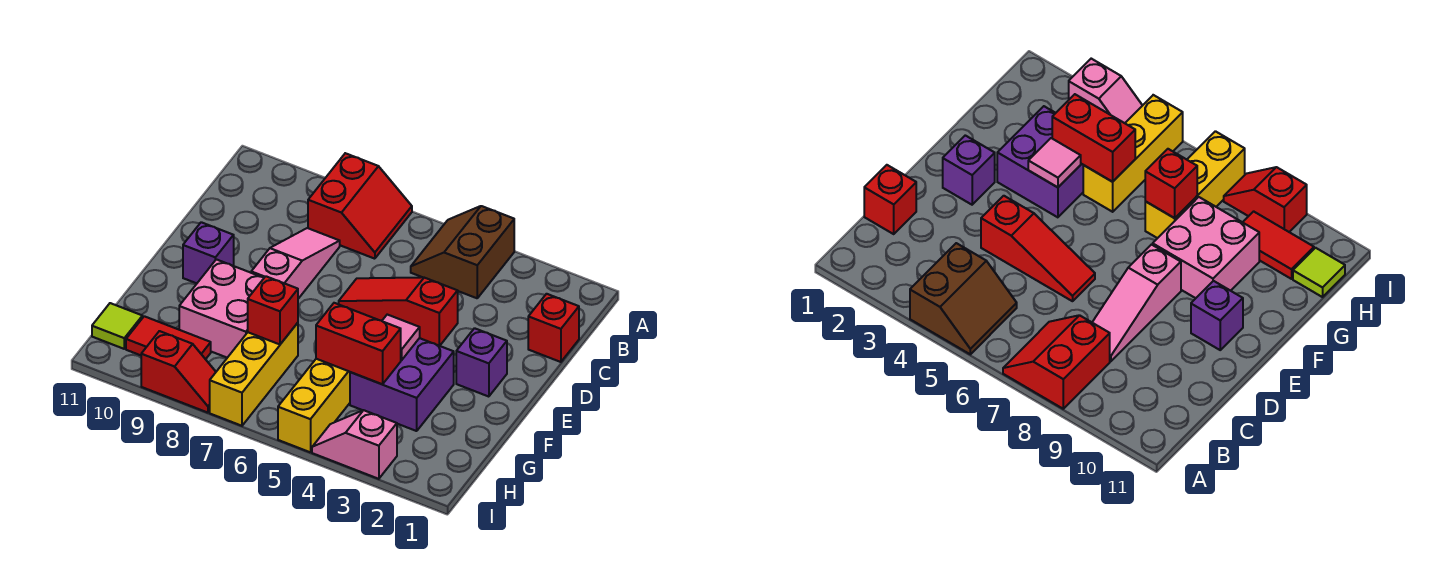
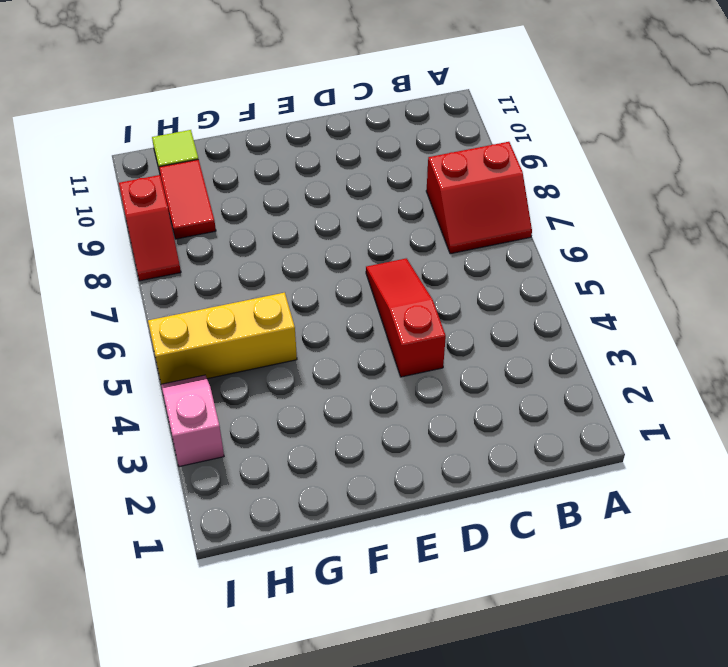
none -> brown slope A4:B5 level 1 top 4
none -> red brick C1 level 1
none -> pink slope C8:E8 level 1 top E

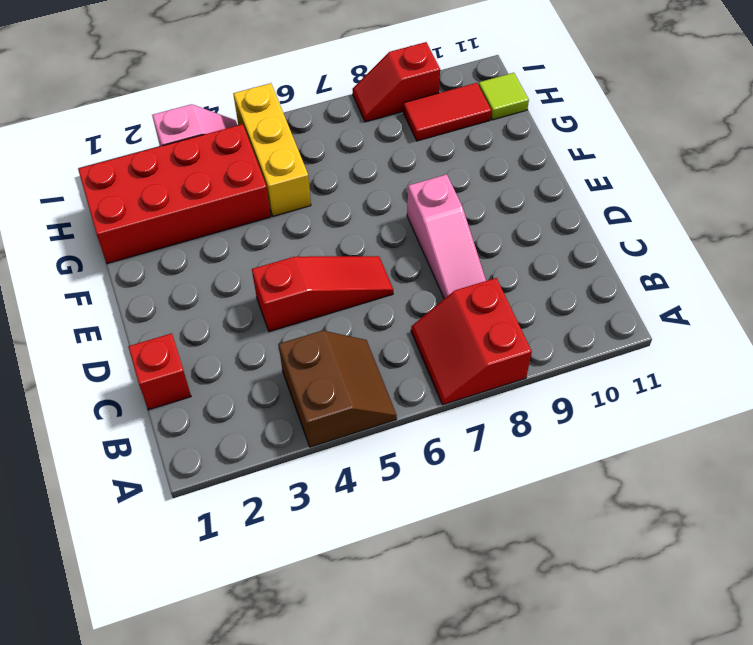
red brick G1:H4 level 1 -> purple brick F3:G4 level 1
none -> purple brick E2 level 1
none -> purple brick E10 level 1
none -> pink brick F8:G9 level 1

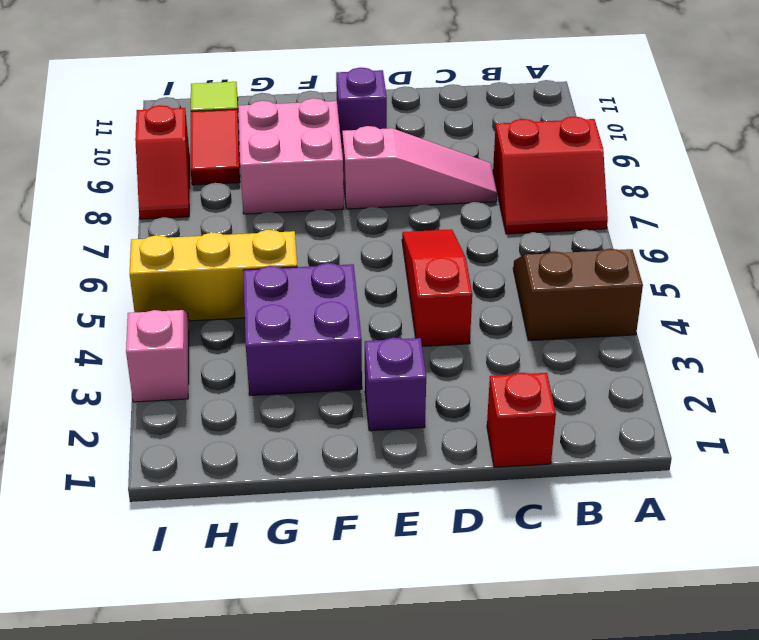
none -> yellow brick G7:I7 level 1
none -> pink tile F4 level 2
none -> red brick G4:G5 level 2

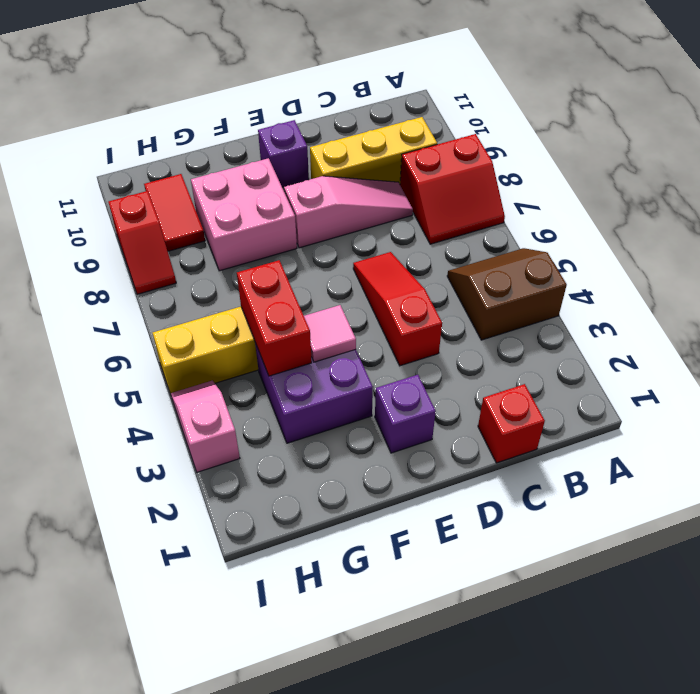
yellow brick B9:D9 level 1 -> yellow brick G7:I7 level 1
none -> lime tile H11 level 1
none -> red brick G7 level 2

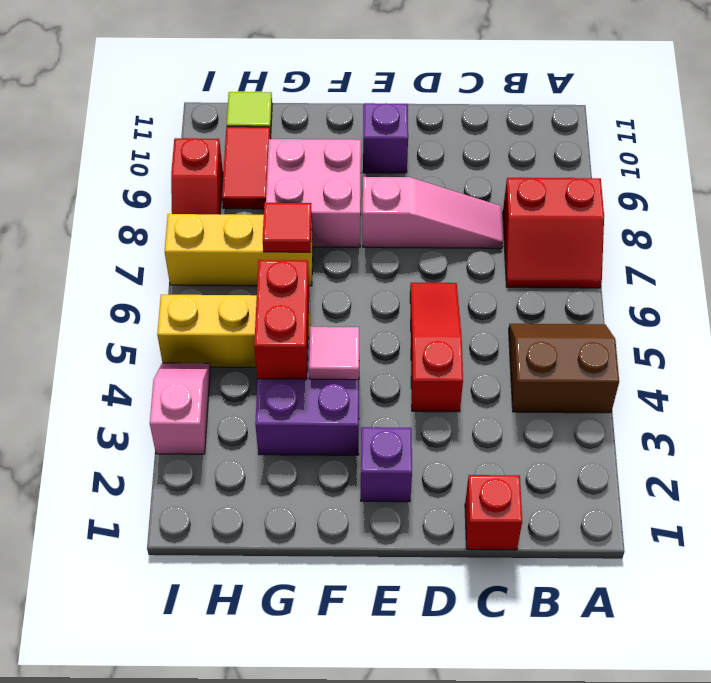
red tile G7 level 2 -> red brick G7 level 2

